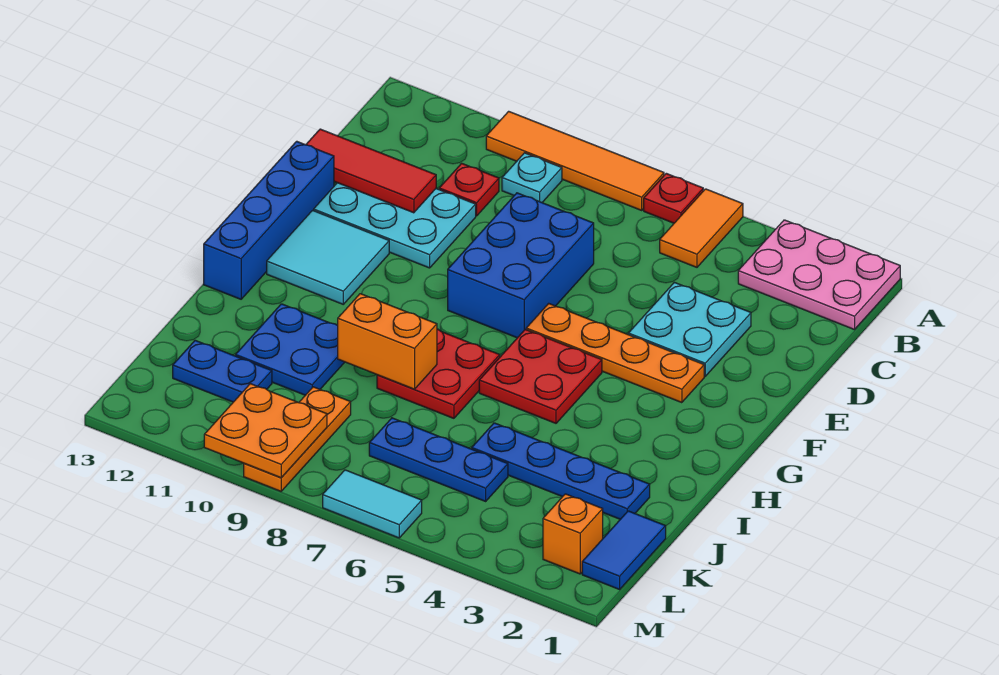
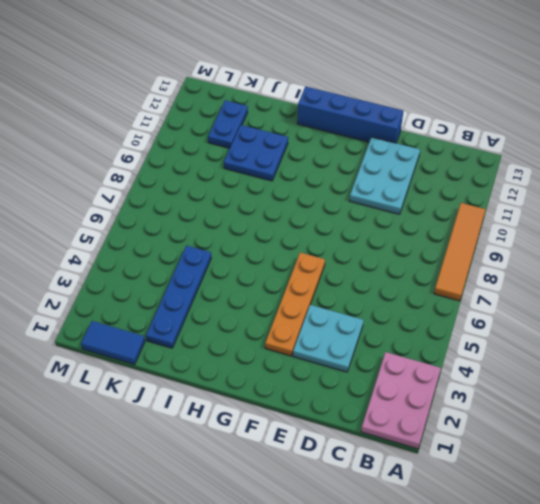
none -> orange tile A5:B5 level 1
none -> red plate A6 level 1
none -> cyan plate B9 level 1

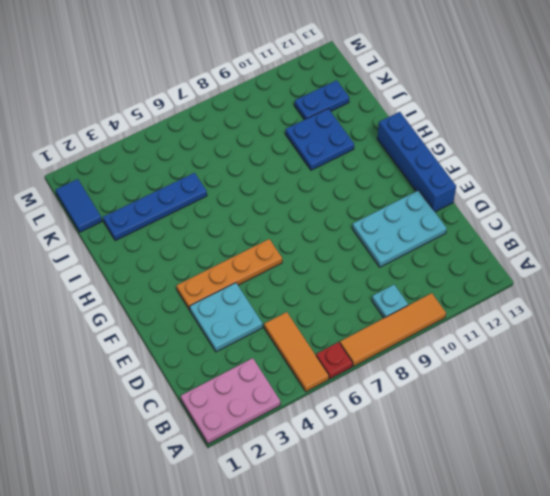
orange tile A5:C5 level 1 -> orange tile A5:B5 level 1
none -> red plate C10 level 1
none -> blue brick D7:F8 level 1
none -> cyan tile F11:G12 level 1

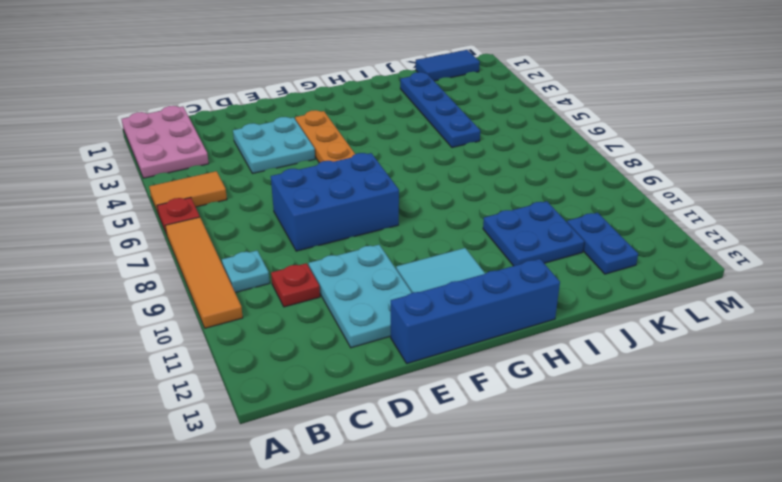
none -> red plate G5:H6 level 1
none -> red plate H7:I8 level 1
none -> blue plate K5:K7 level 1

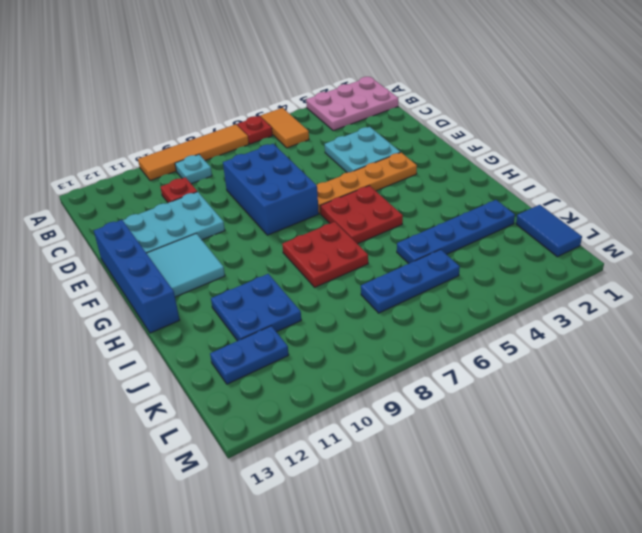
none -> orange plate K9:M9 level 1
none -> orange brick L2 level 1
none -> cyan tile M6:M7 level 1

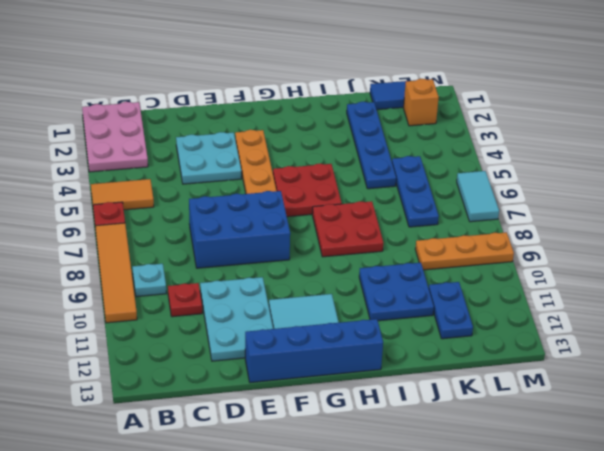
none -> red tile D11:D13 level 2
none -> orange brick I8:I9 level 2
none -> orange plate L9:M10 level 2

